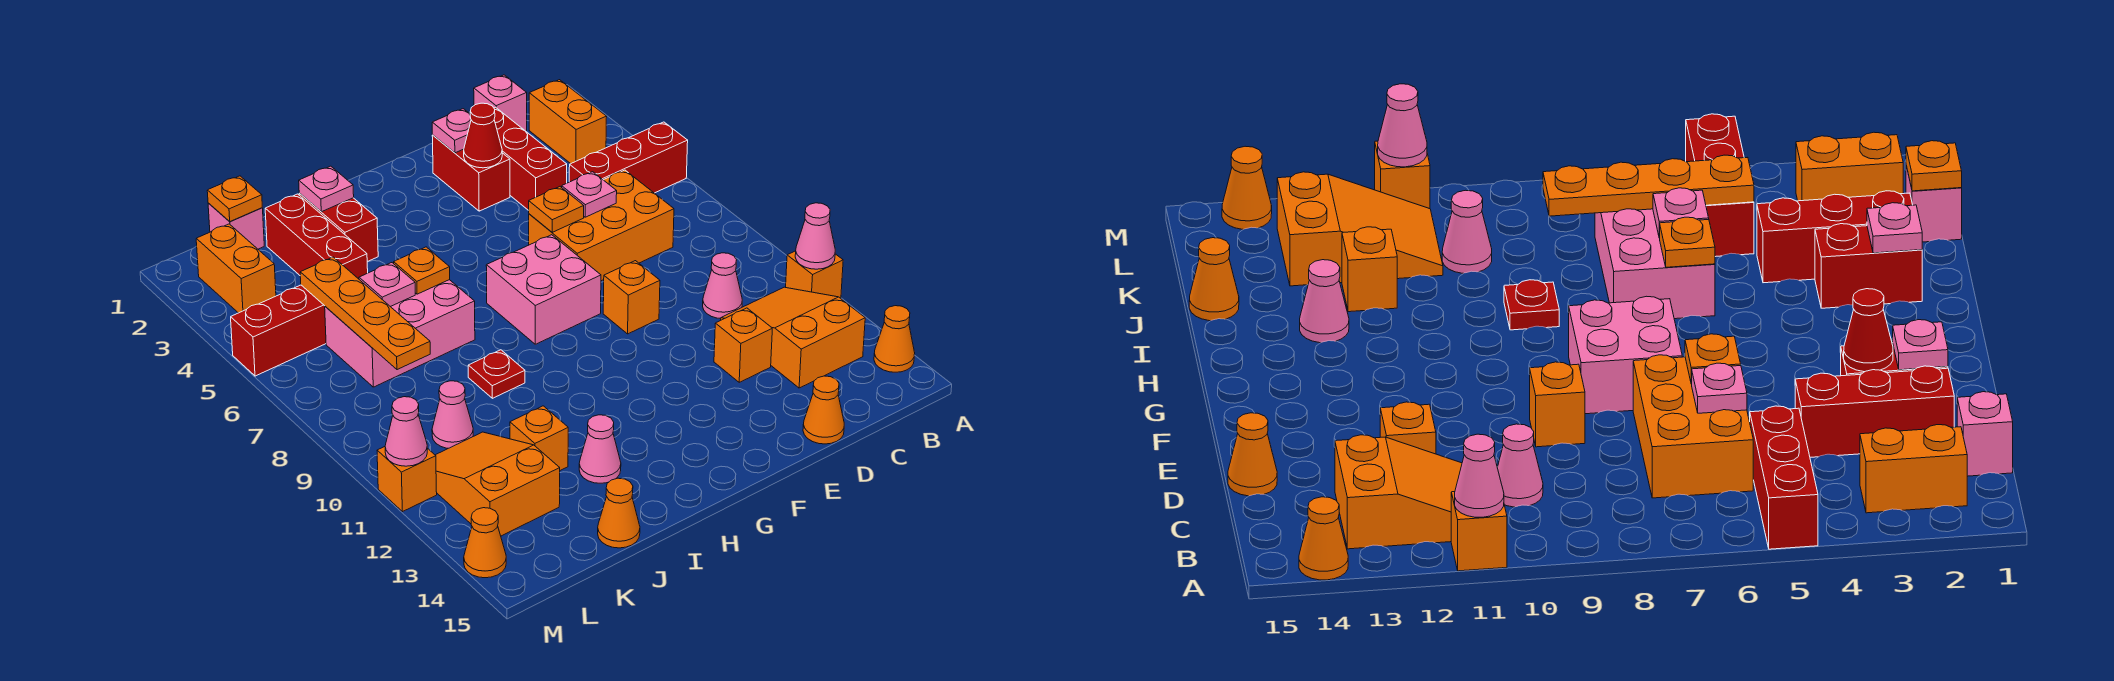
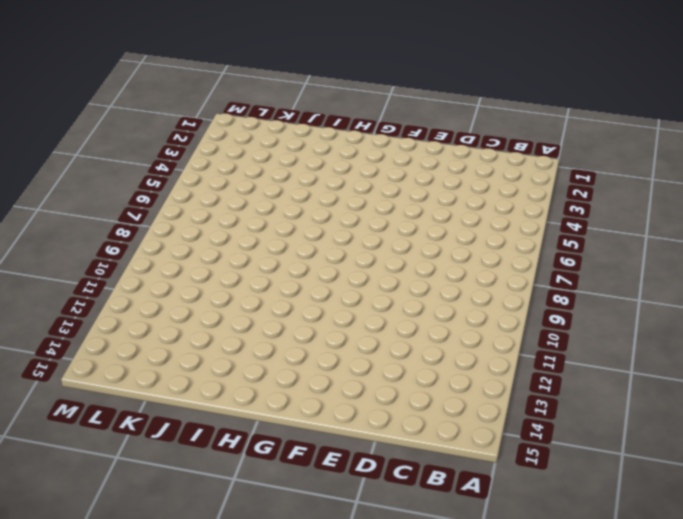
none -> red brick A5:C5 level 1
none -> orange brick A11 level 1
none -> orange cone A14 level 1
none -> orange brick B2:B3 level 1

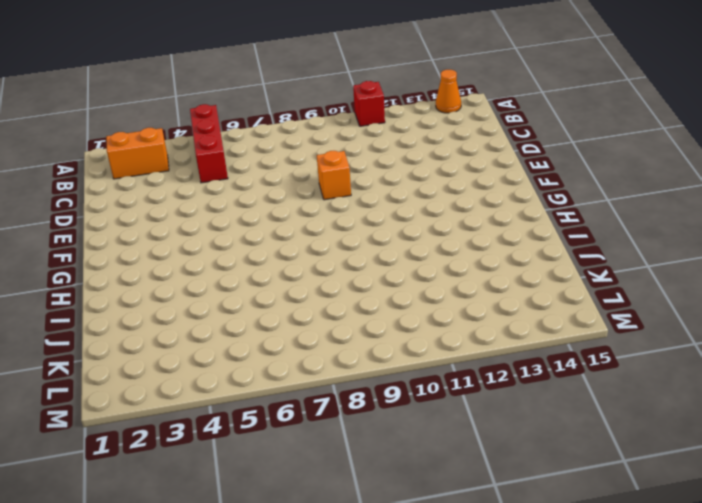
red brick A11 level 1 -> orange brick A11 level 1
none -> orange slope B11:C13 level 1 top 13
none -> pink brick C1 level 1
none -> orange brick C6:E7 level 1
none -> pink cone C10 level 1

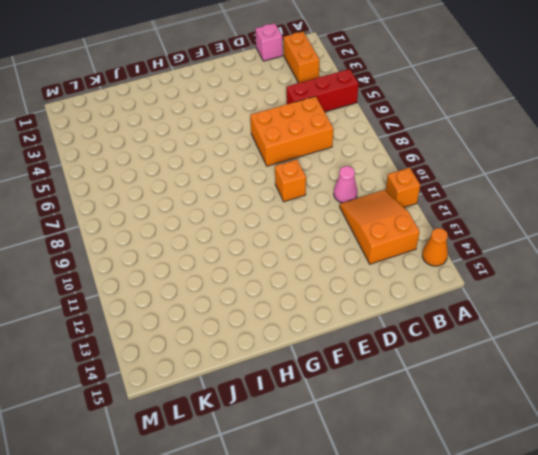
none -> red brick D2:D4 level 1
none -> orange brick D12 level 1
none -> orange cone D15 level 1
none -> red brick E2:E3 level 1

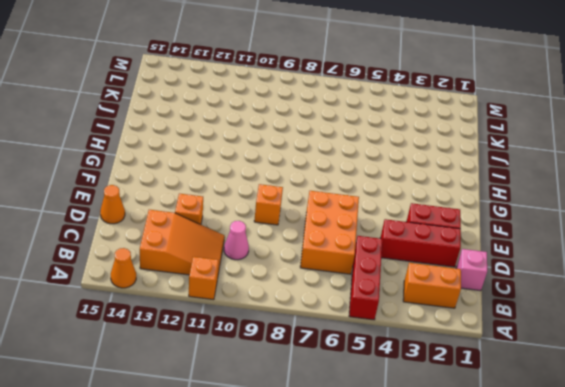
none -> pink brick F7:G8 level 1
none -> red brick I2:I3 level 1
none -> pink brick I6:K7 level 1
none -> red plate I9 level 1

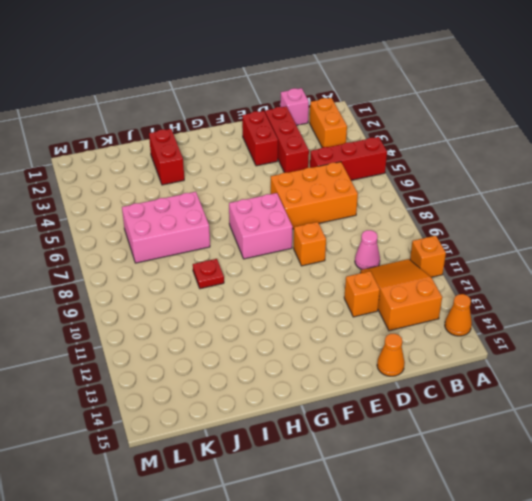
none -> pink cone I13 level 1
none -> red brick J2:J4 level 1
none -> orange brick J12 level 1
none -> orange cone J15 level 1

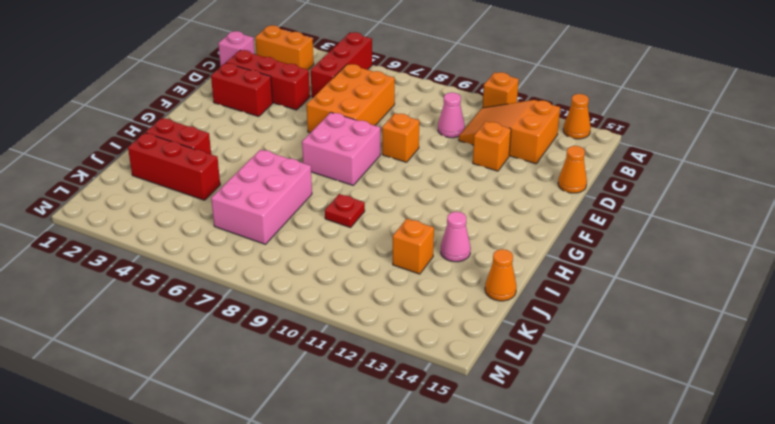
none -> pink brick K1 level 1
none -> red brick K5:M5 level 1
none -> pink cone K10 level 1
none -> orange slope K11:L13 level 1 top 13

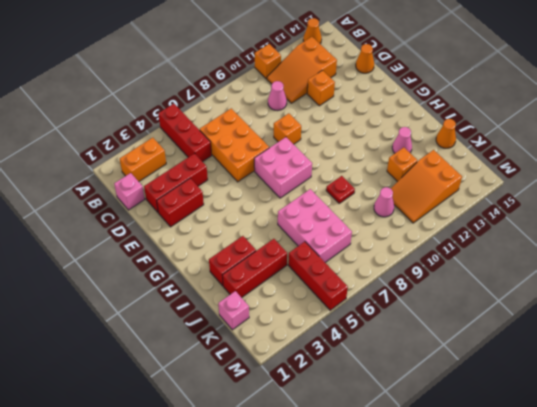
none -> orange brick L2:L3 level 1
none -> orange brick M11 level 1
none -> orange cone M14 level 1
none -> pink cone A11 level 2

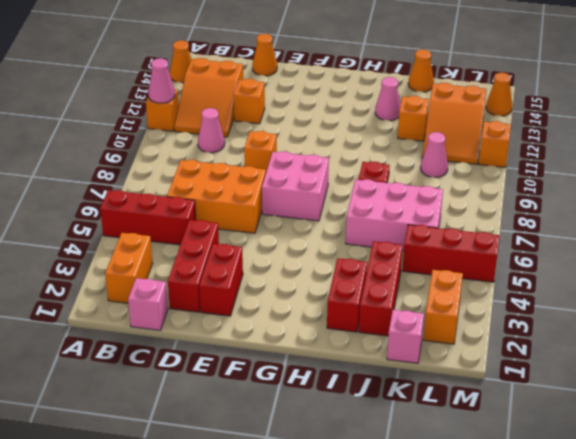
none -> pink plate D6 level 2
none -> pink plate E2 level 2
none -> red cone E3 level 2
none -> orange plate E6 level 2

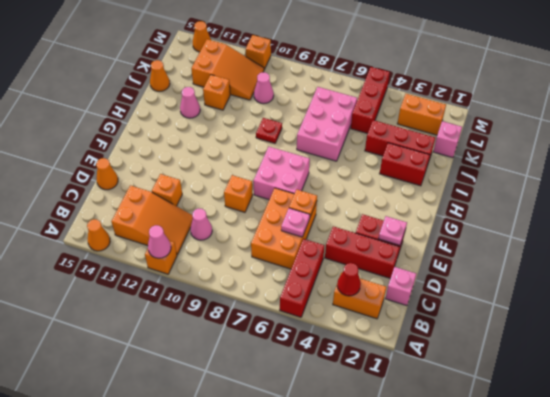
red cone B3 level 2 -> red cone E3 level 2
none -> pink plate I2 level 2
none -> orange plate I6 level 2
none -> pink plate J6 level 2
none -> orange plate K1 level 2

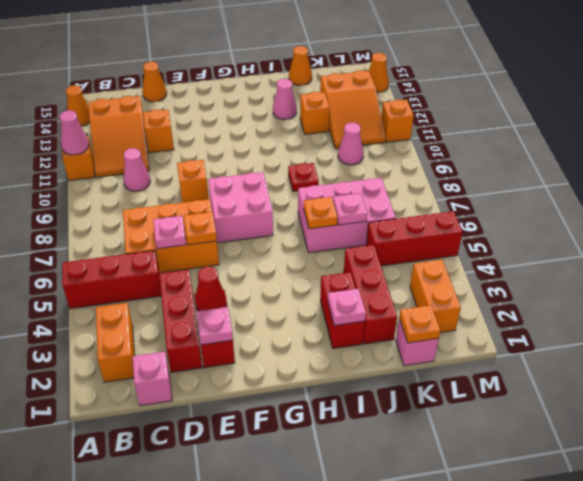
none -> orange plate K5:K8 level 2
none -> pink cone M11 level 2

